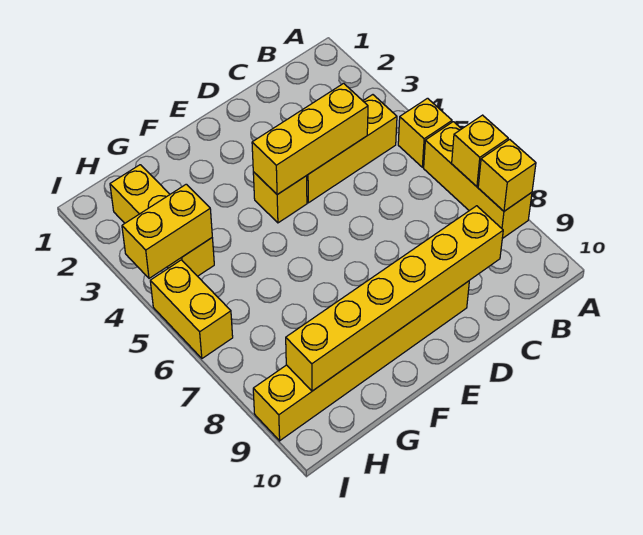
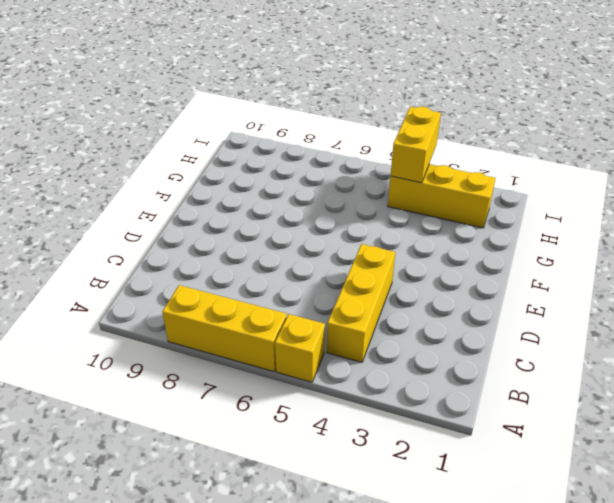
none -> yellow brick D9:I9 level 1
none -> yellow brick E4 level 1
none -> yellow brick I5:I6 level 1

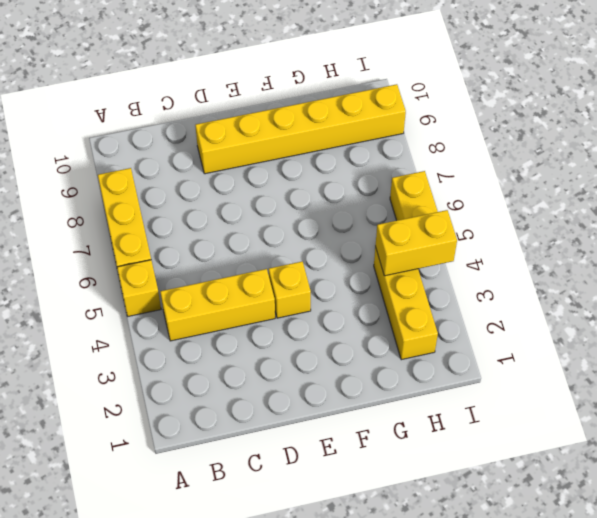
none -> yellow brick A7 level 2
none -> yellow brick A8 level 2
none -> yellow brick C4:E4 level 2

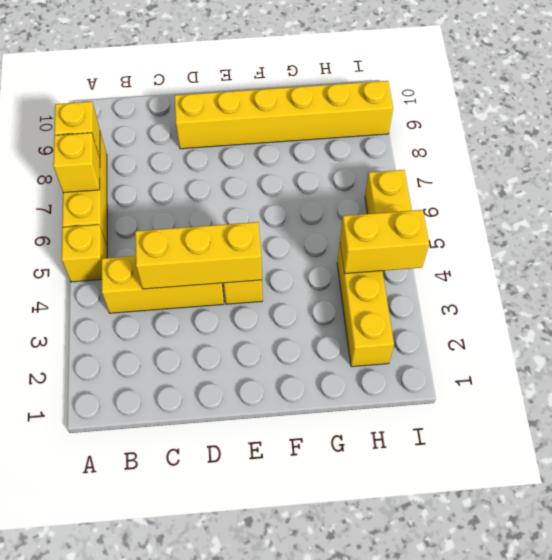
none -> yellow brick C9:H9 level 2

